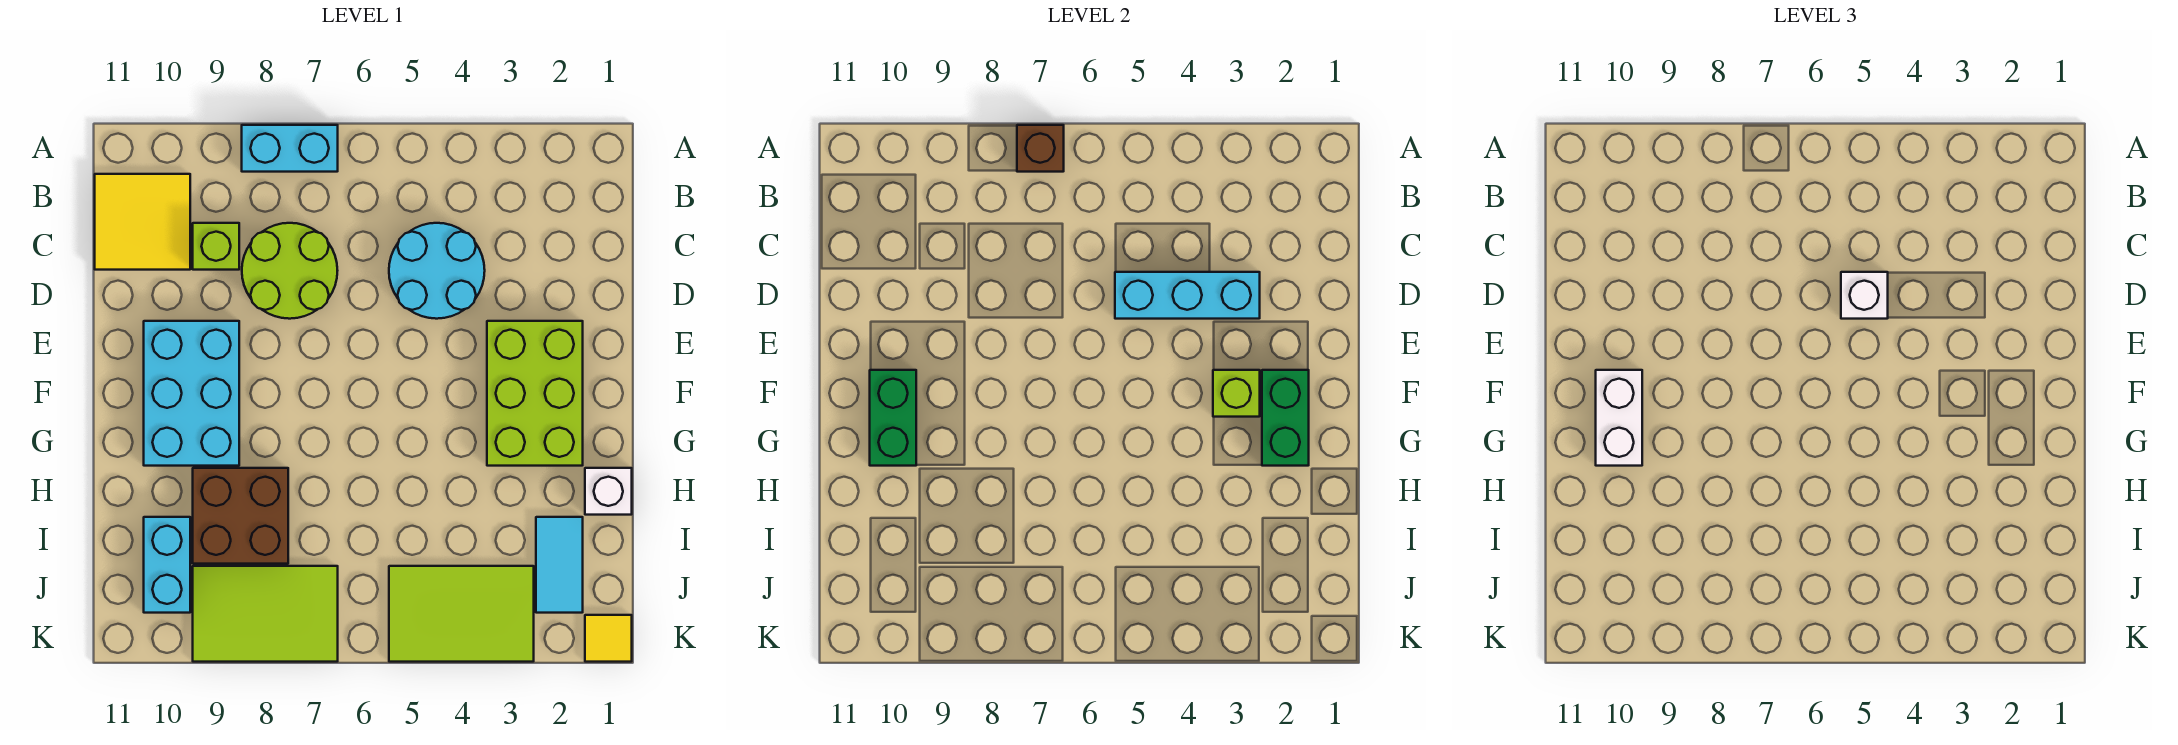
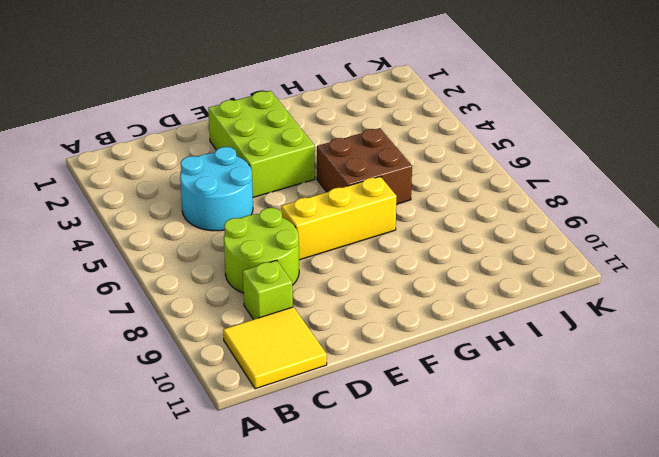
lime brick E2:F4 level 1 -> lime brick E2:G3 level 1
yellow brick E7:G7 level 1 -> none
brown brick G5:H6 level 1 -> brown brick H8:I9 level 1
none -> cyan brick A7:A8 level 1
none -> cyan brick E9:G10 level 1
none -> white brick H1 level 1

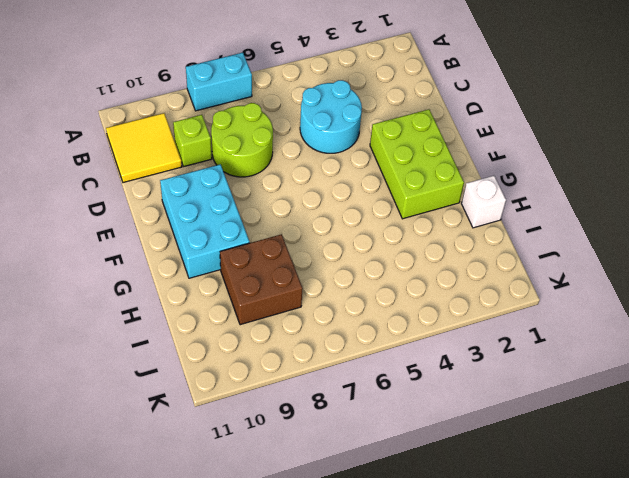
none -> cyan tile I2:J2 level 1
none -> cyan brick I10:J10 level 1
none -> lime tile J3:K5 level 1

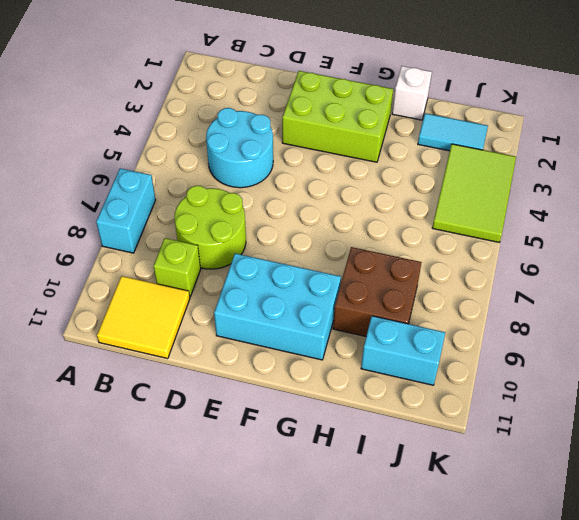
none -> lime tile J7:K9 level 1
none -> yellow tile K1 level 1
none -> brown brick A7 level 2

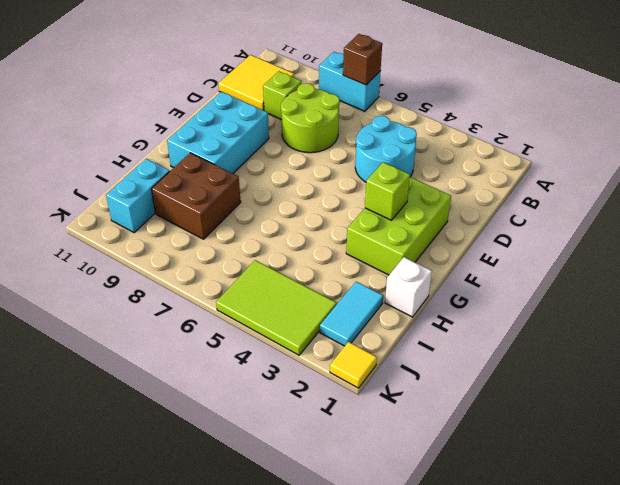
none -> lime tile J7:K9 level 1
none -> cyan brick D3:D5 level 2
none -> green brick F2:G2 level 2

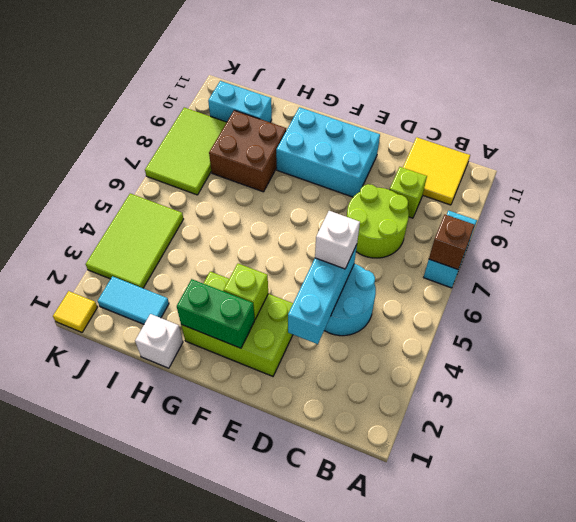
none -> green brick F10:G10 level 2
none -> white brick F10:G10 level 3

